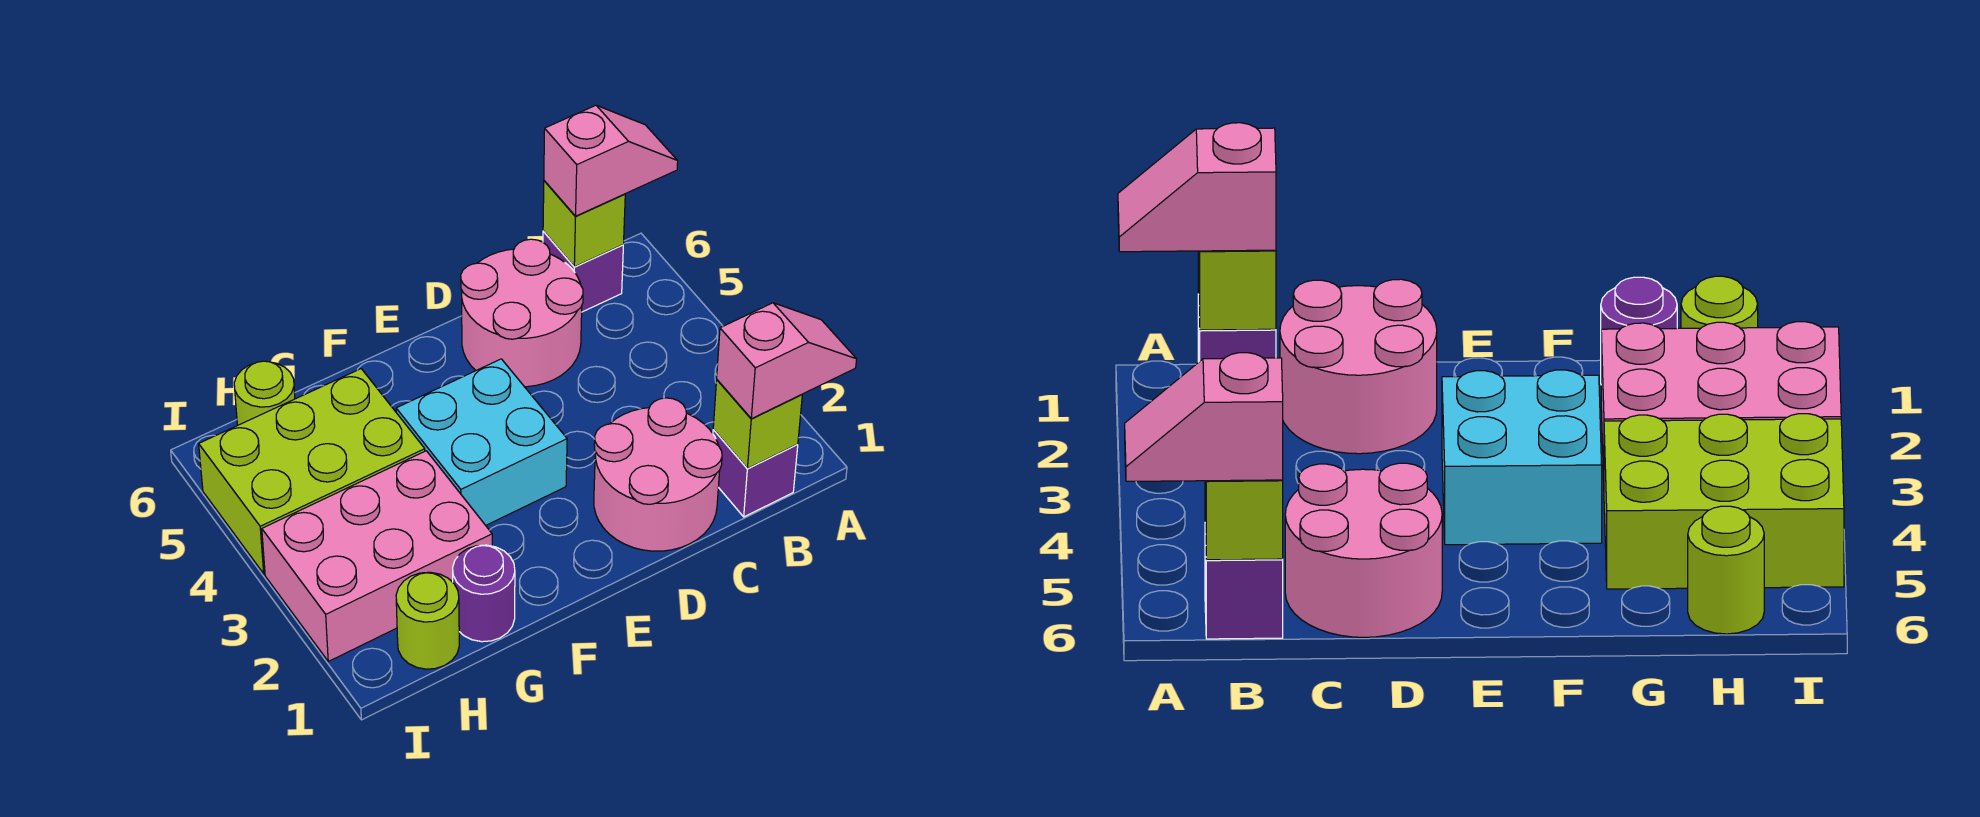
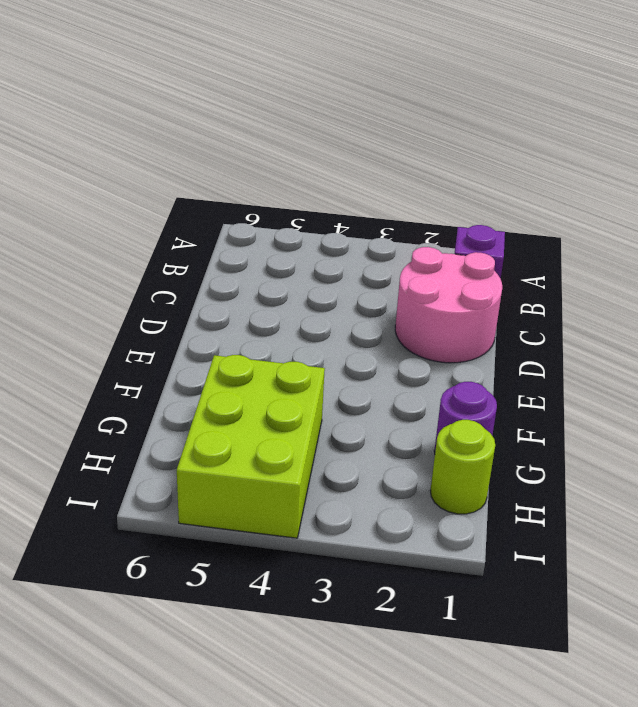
none -> purple brick B6 level 1
none -> pink round brick C5:D6 level 1
none -> cyan brick E3:F4 level 1

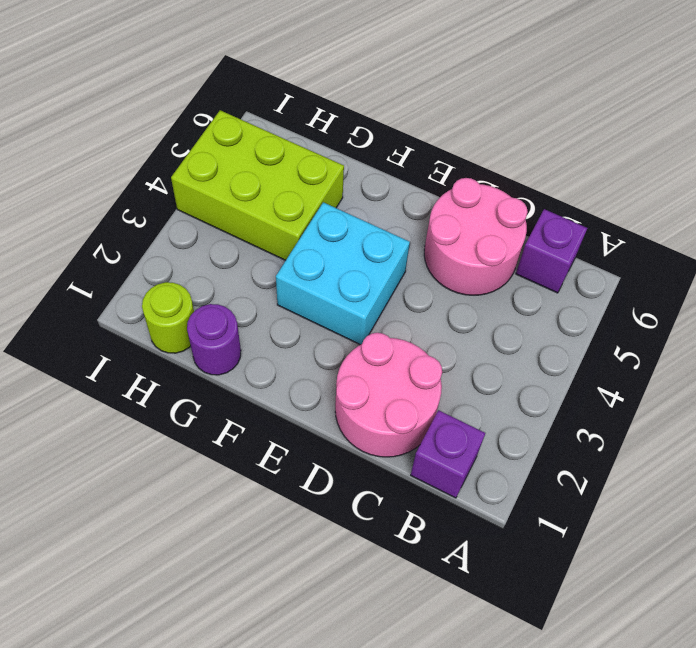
none -> pink brick G2:I3 level 1
none -> lime round brick H6 level 1
none -> lime brick B1 level 2

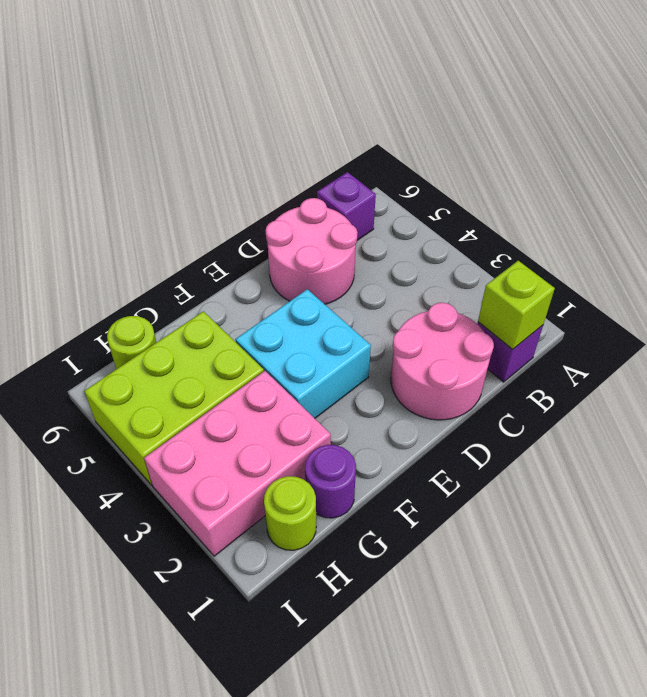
none -> lime brick B6 level 2
none -> pink slope A1:B1 level 3 top B
none -> pink slope A6:B6 level 3 top B

